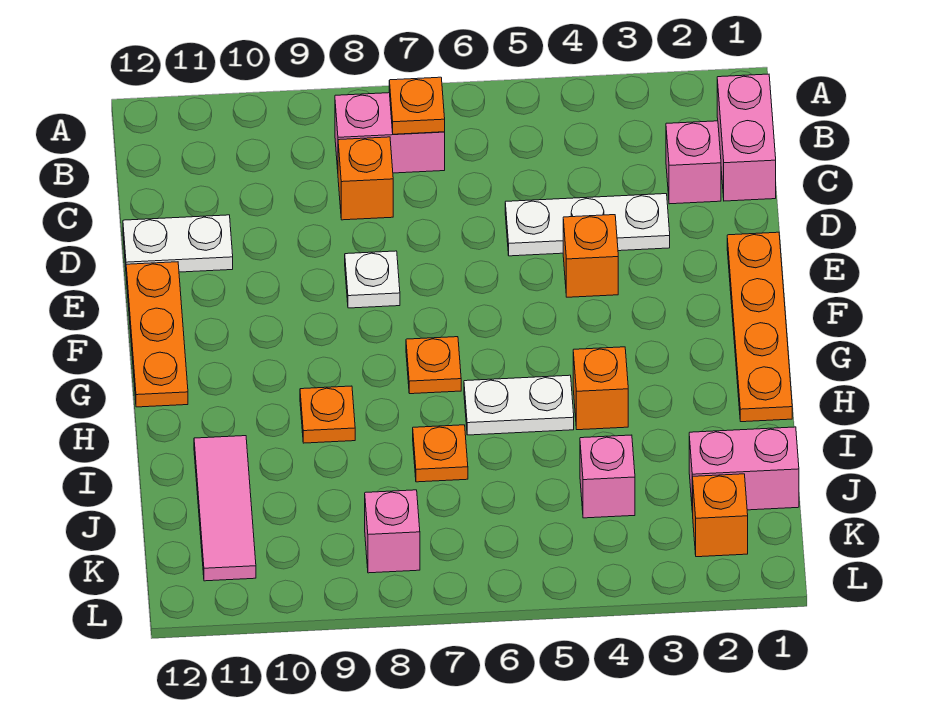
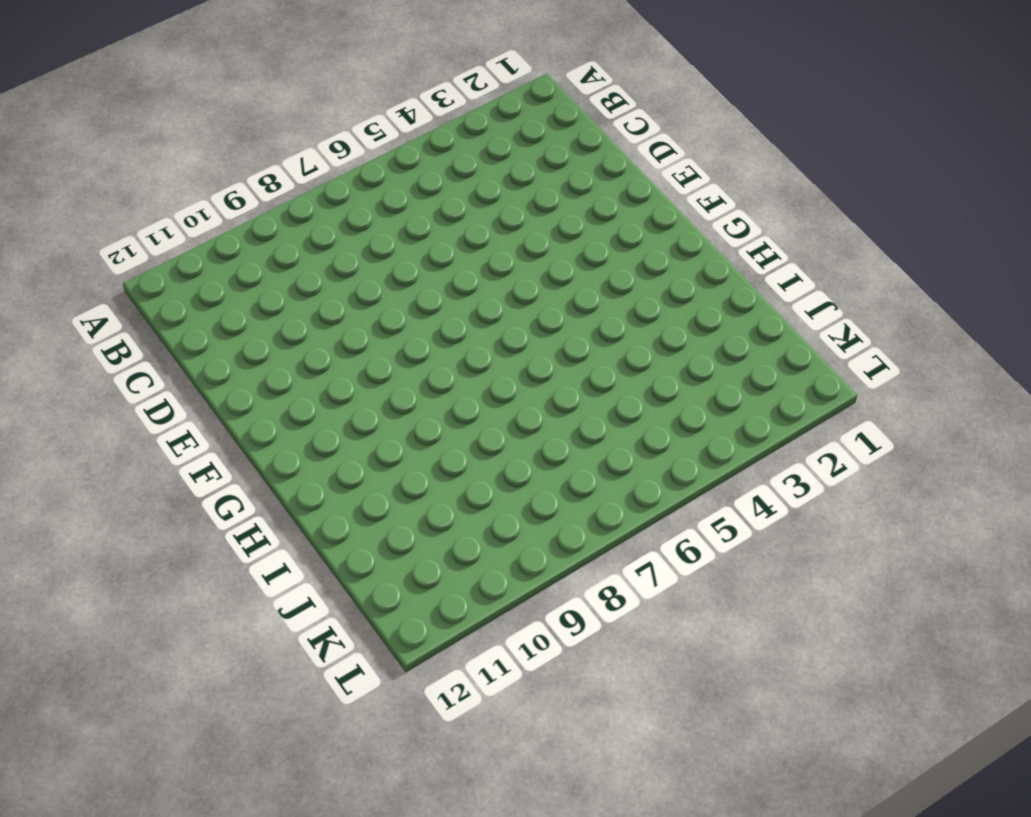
none -> pink brick B1:C1 level 1
none -> pink brick B7:B8 level 1
none -> pink brick C2 level 1

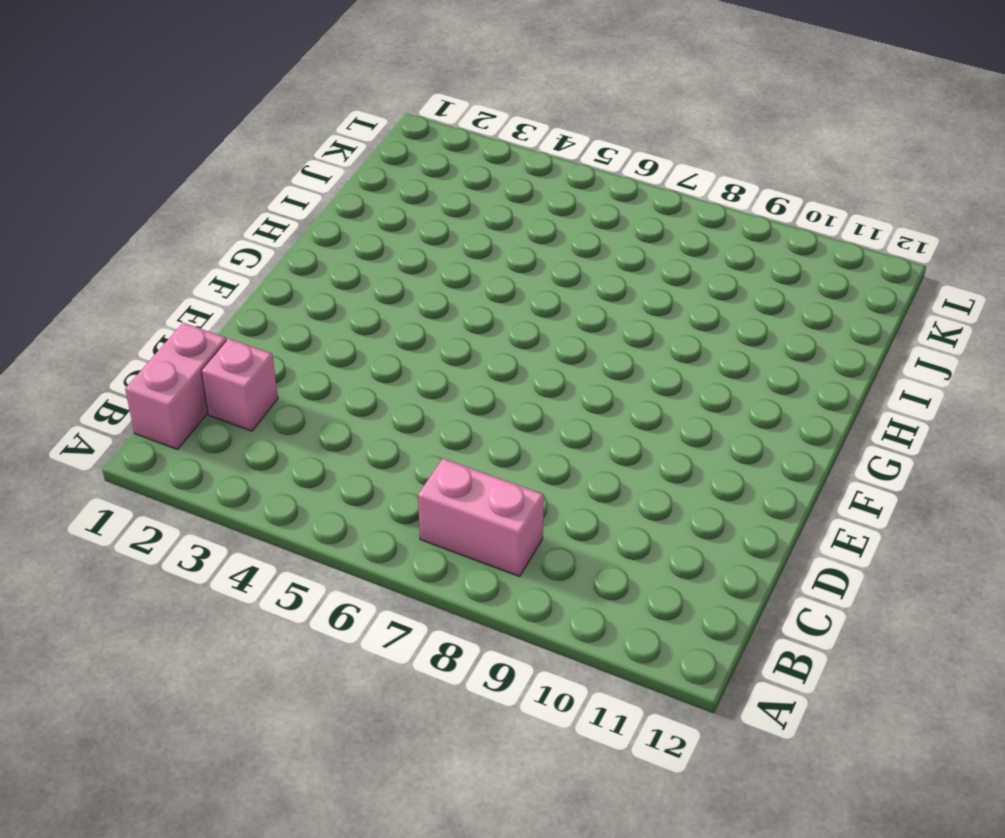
none -> orange brick C8 level 1
none -> white plate D3:D5 level 1
none -> white plate D11:D12 level 1

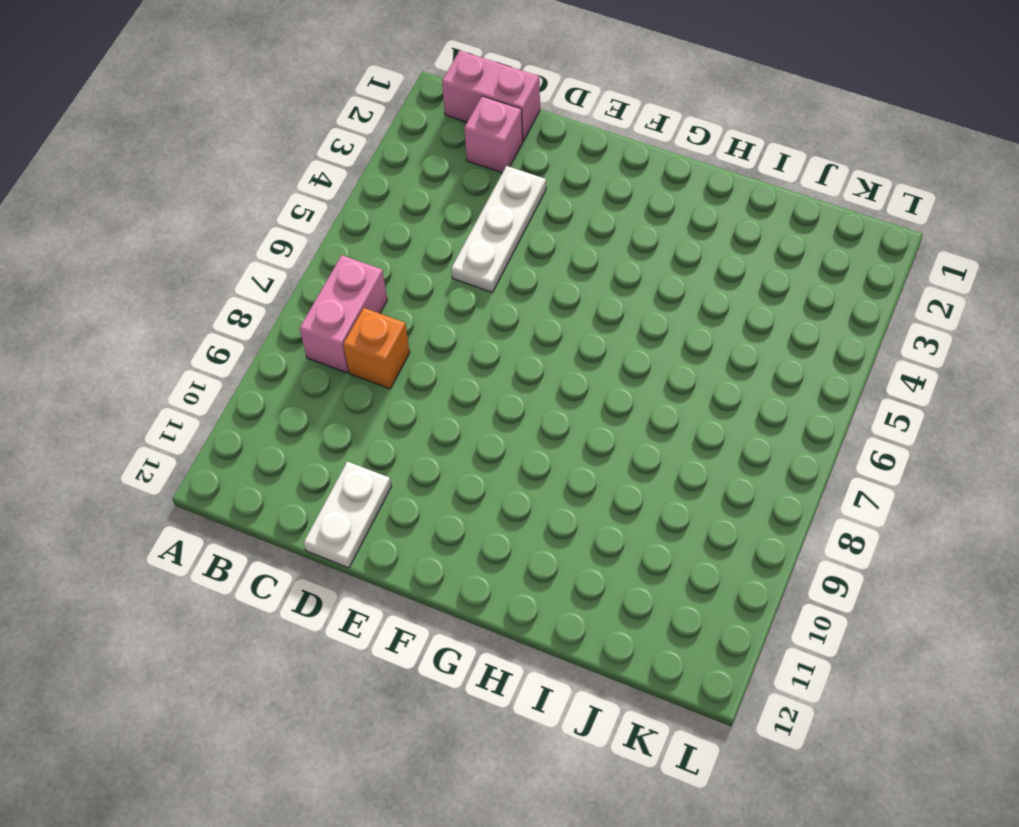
none -> orange plate E1:H1 level 1
none -> orange brick E4 level 1
none -> white plate E8 level 1

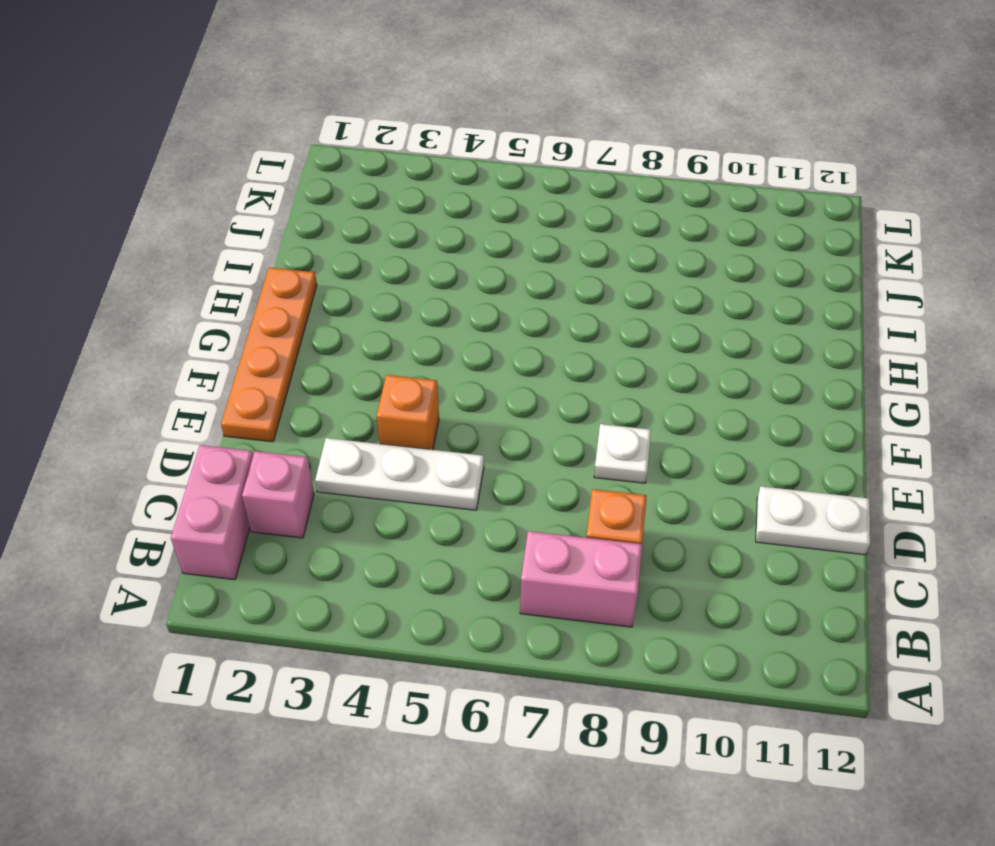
none -> orange plate E12:G12 level 1
none -> orange plate G7 level 1
none -> orange brick H4 level 1

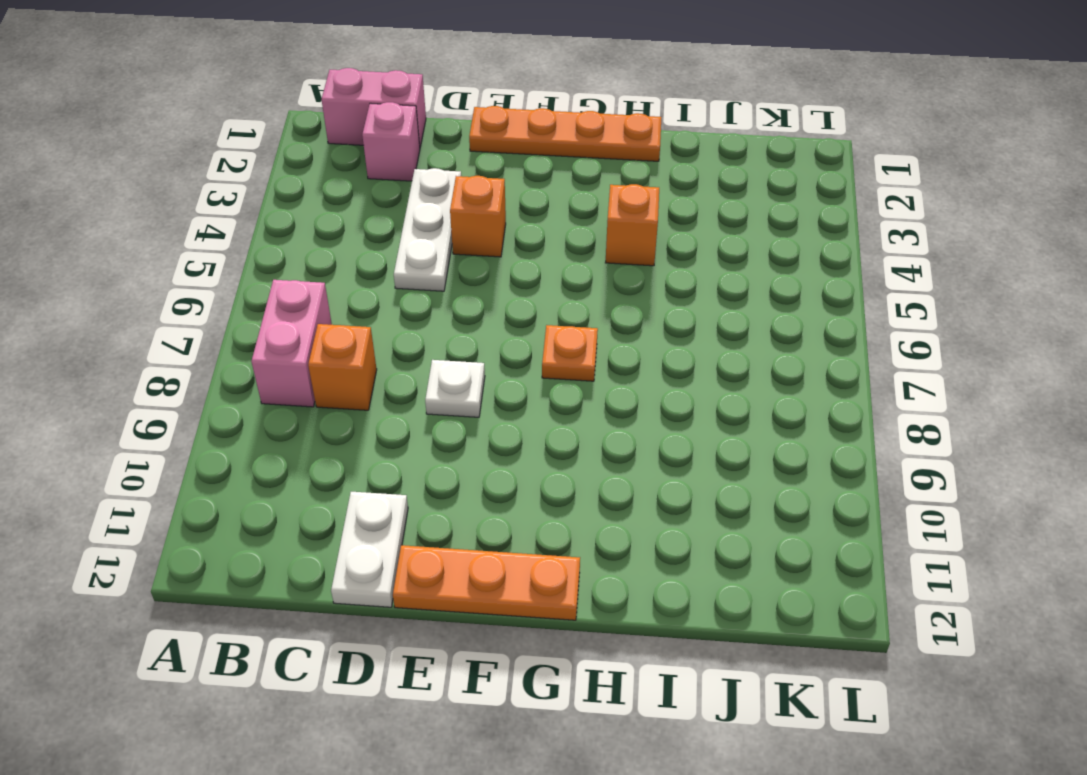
none -> white plate H5:H6 level 1
none -> orange plate H9 level 1
none -> orange plate I7 level 1

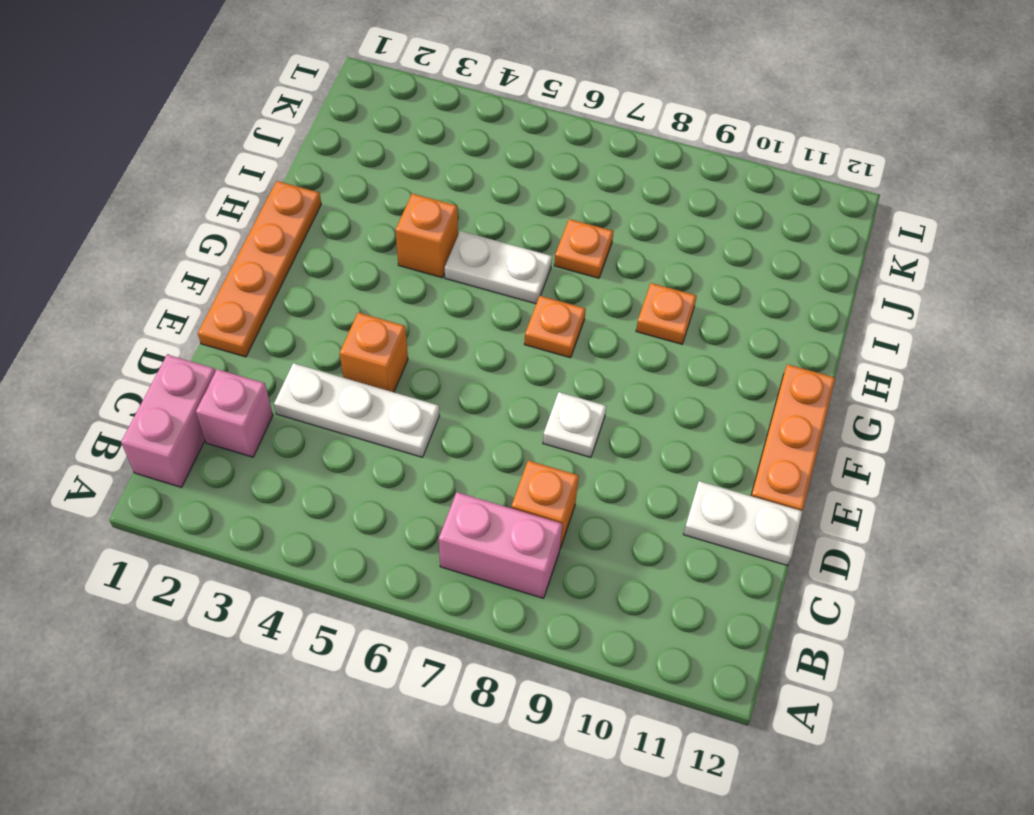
none -> pink tile I11:K11 level 1
none -> pink brick J1:J2 level 1
none -> pink brick J4 level 1

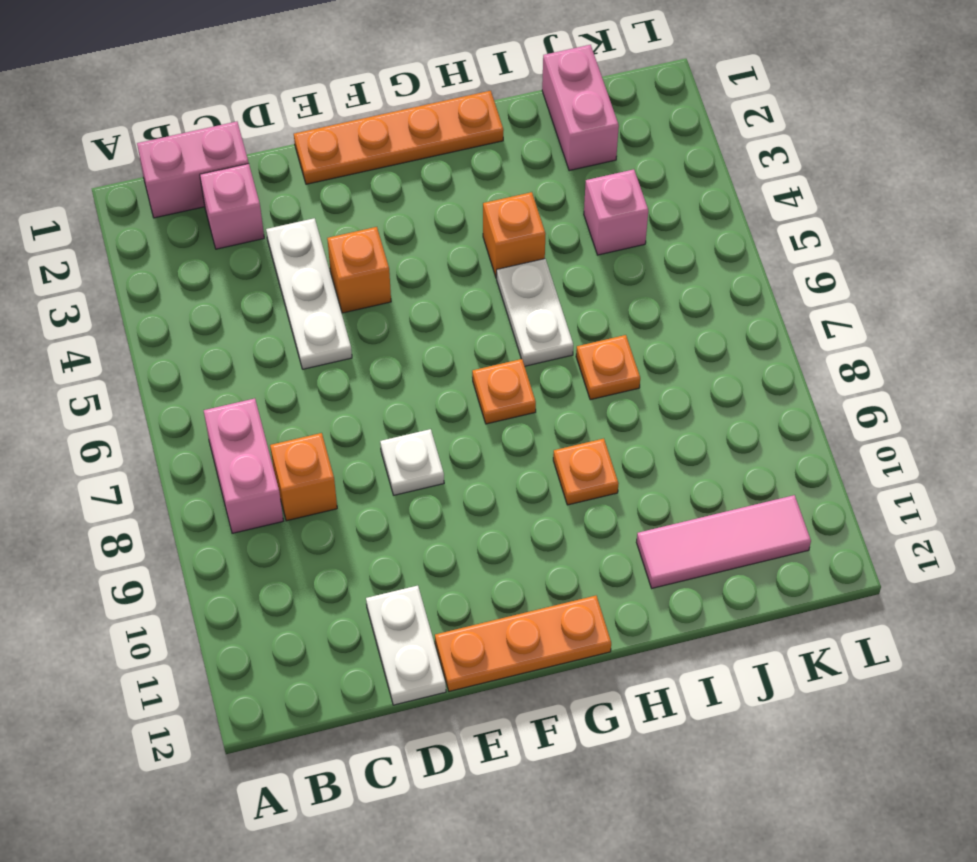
none -> orange brick K2 level 1
none -> pink brick K8 level 1
none -> orange plate B7 level 2

